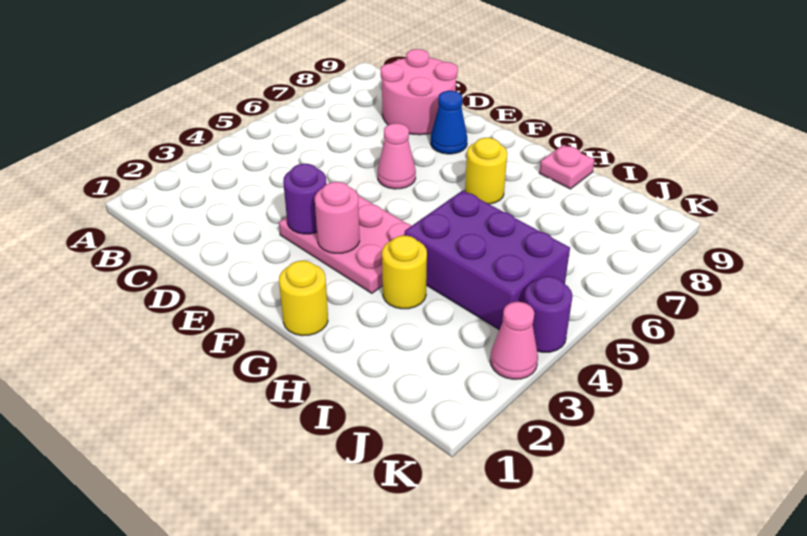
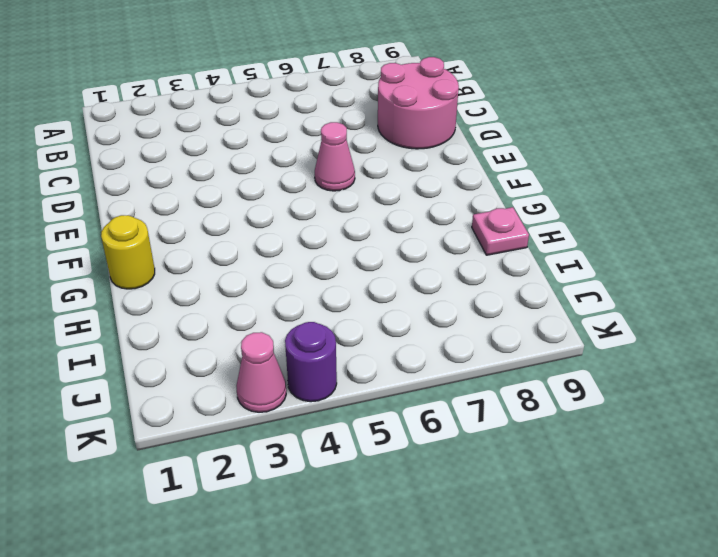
none -> pink plate E3:G4 level 1
none -> blue cone E8 level 1
none -> yellow round brick G7 level 1

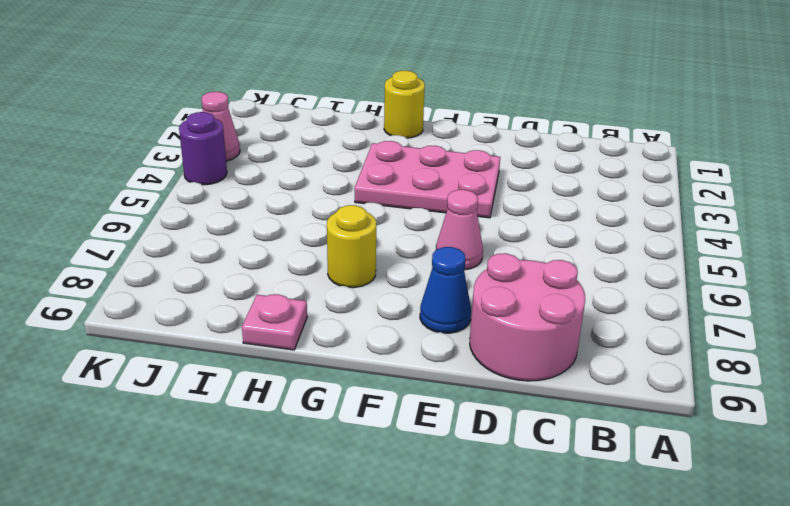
none -> yellow round brick H3 level 1
none -> purple brick H4:J5 level 1
none -> purple round brick E3 level 2

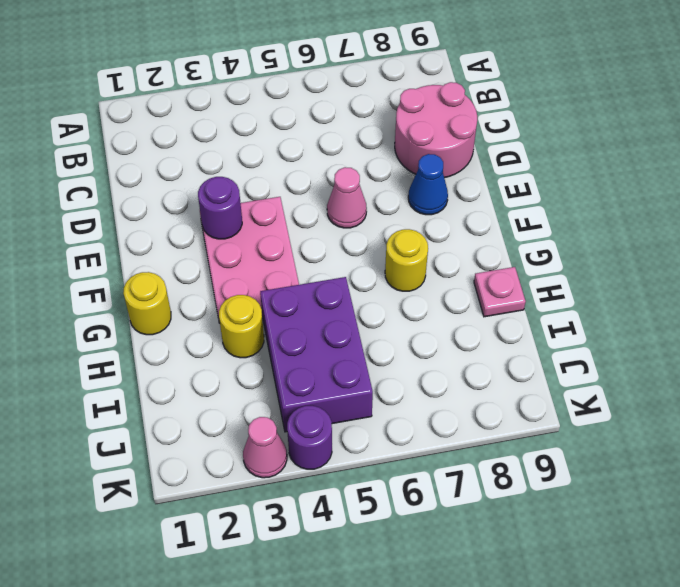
none -> pink round brick F3 level 2

